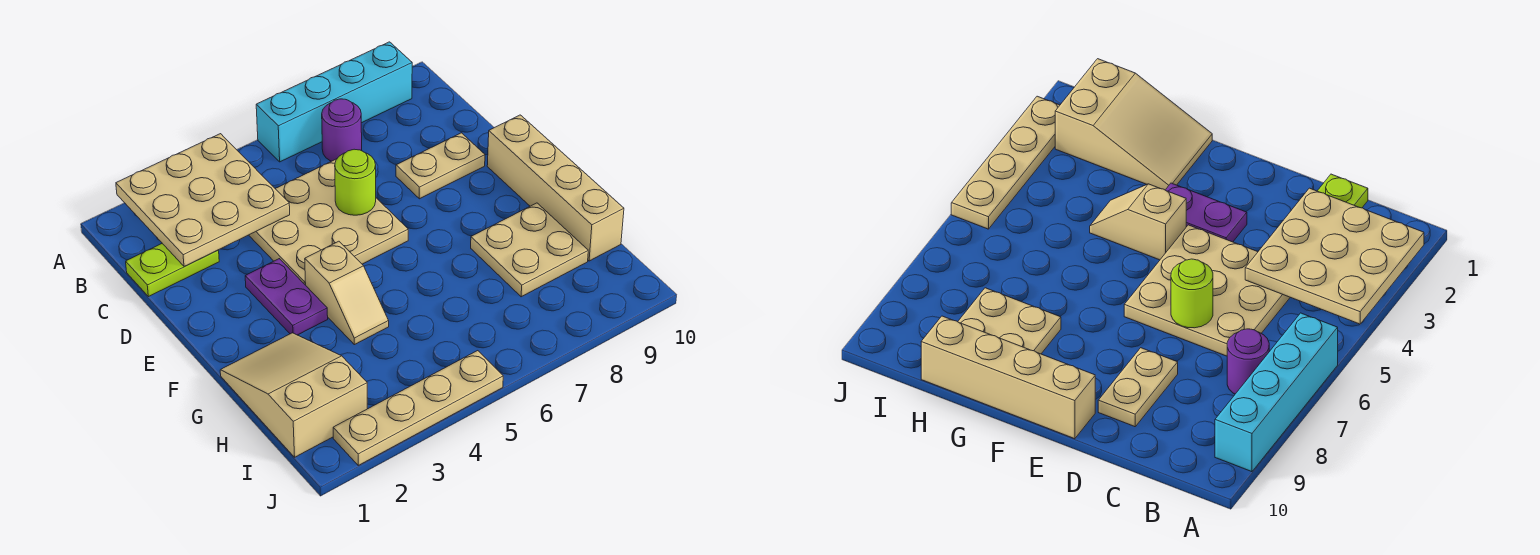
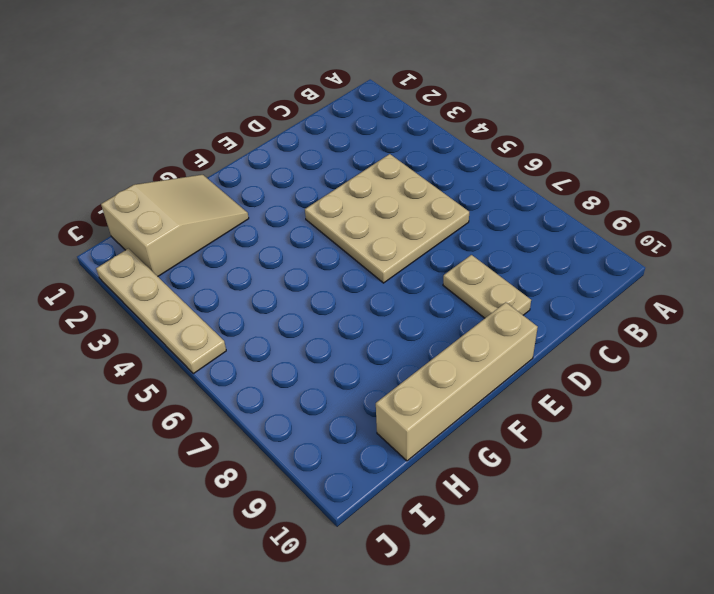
none -> cyan brick A6:A9 level 1
none -> purple round brick B7 level 1
none -> lime plate C1:C2 level 1

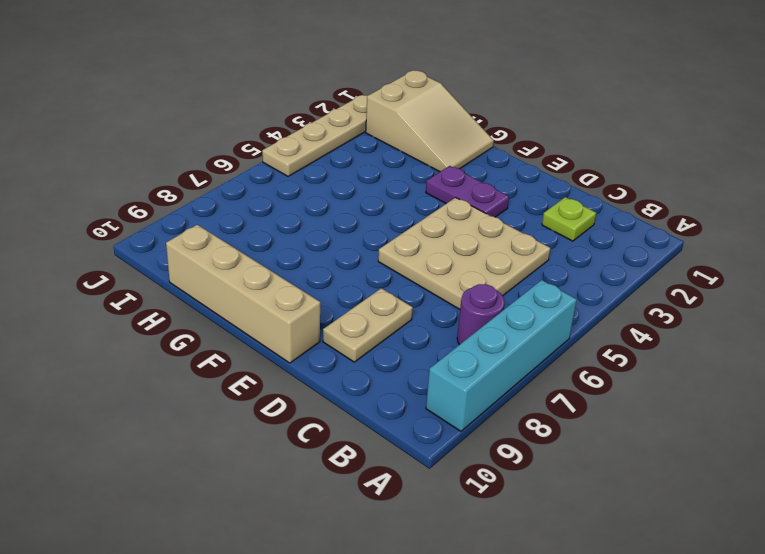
lime plate C2 level 1 -> lime plate C1:C2 level 1
none -> tan slope F4:G4 level 1 top F
none -> tan plate G8:H9 level 1
none -> tan plate A2:C4 level 2

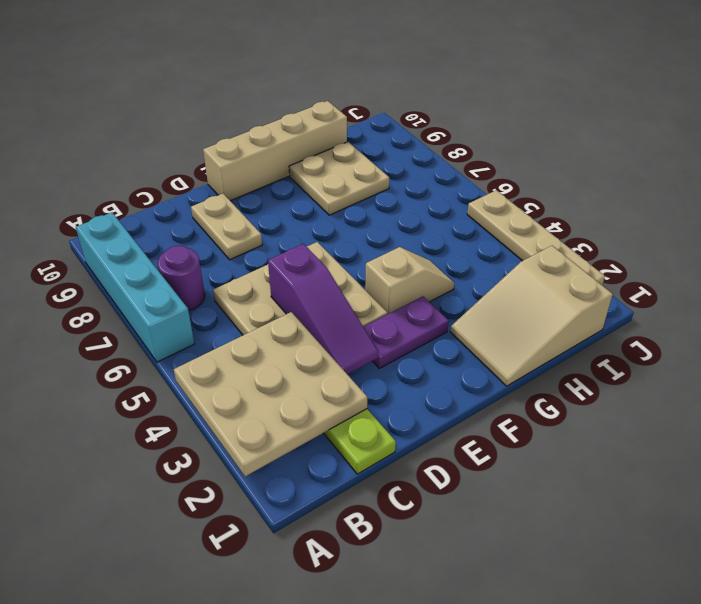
purple slope D3:D5 level 2 top 5 -> none
none -> lime round brick D6 level 2

